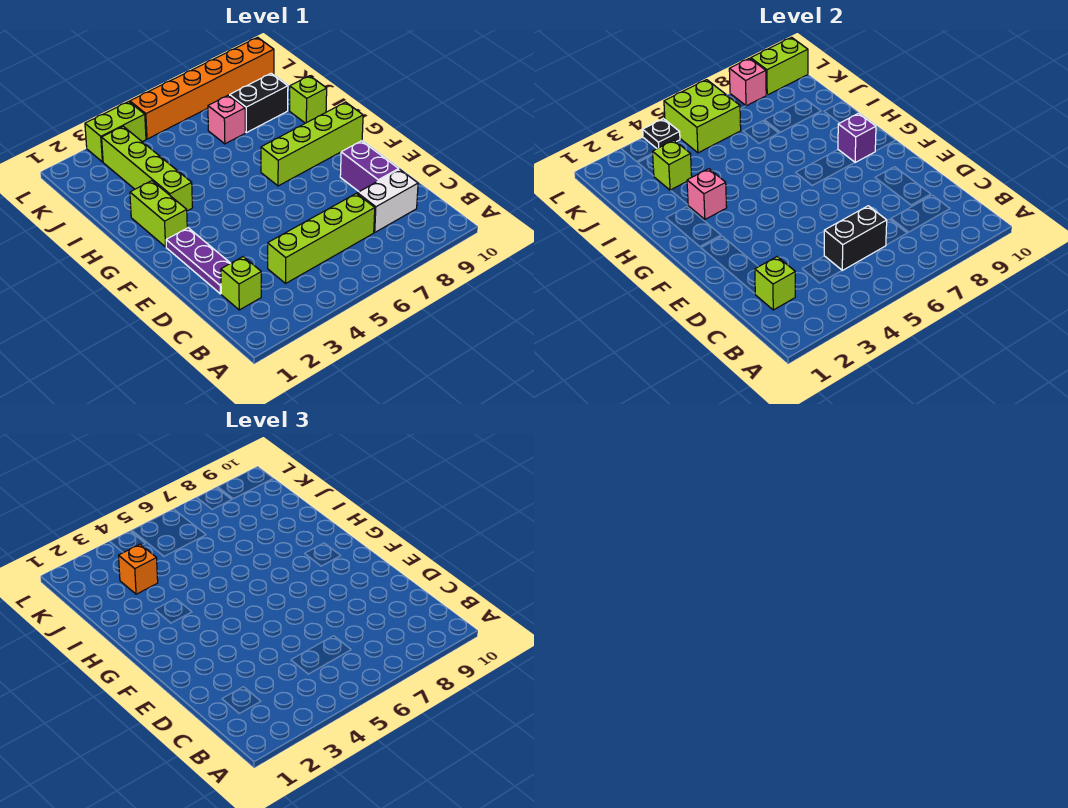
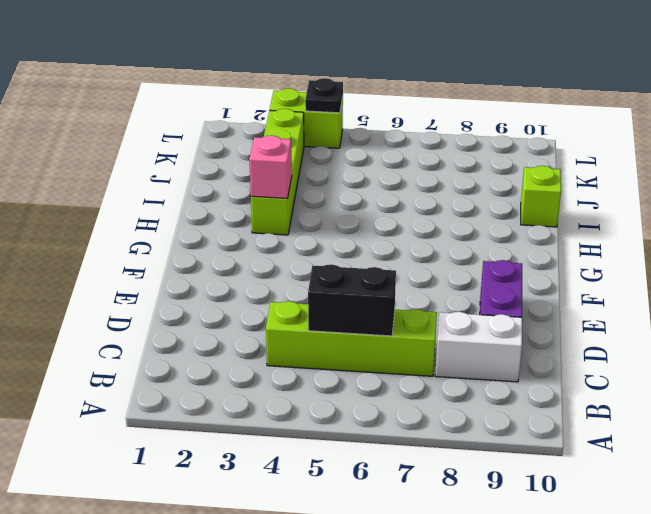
none -> lime brick C2 level 1
none -> purple plate D2:F2 level 1
none -> lime brick G2:H2 level 1

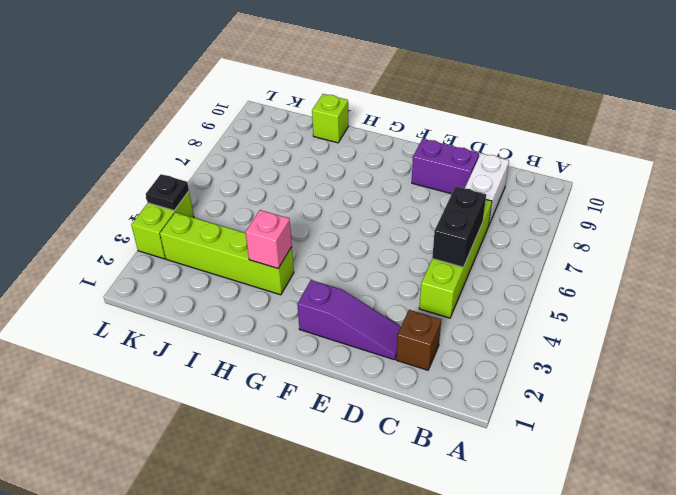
brown brick C2 level 1 -> lime brick C2 level 1
purple slope D2:F2 level 1 top F -> purple plate D2:F2 level 1
none -> lime brick G2:H2 level 1
none -> lime brick G7:G10 level 1
none -> pink brick J7 level 1

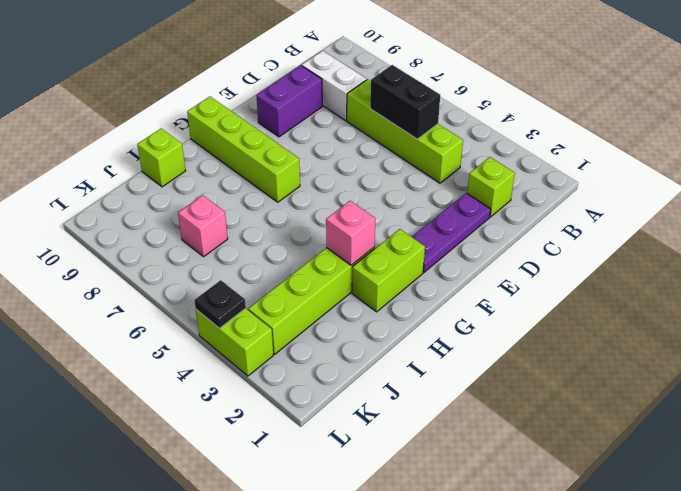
none -> black brick J8:J9 level 1
none -> orange brick L5:L10 level 1
none -> lime brick C2 level 2

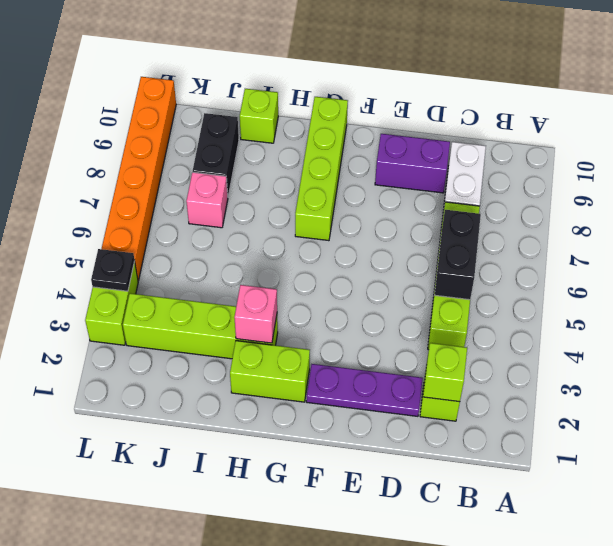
none -> purple brick G9 level 2
none -> lime brick J3 level 2
none -> lime brick K5:L6 level 2

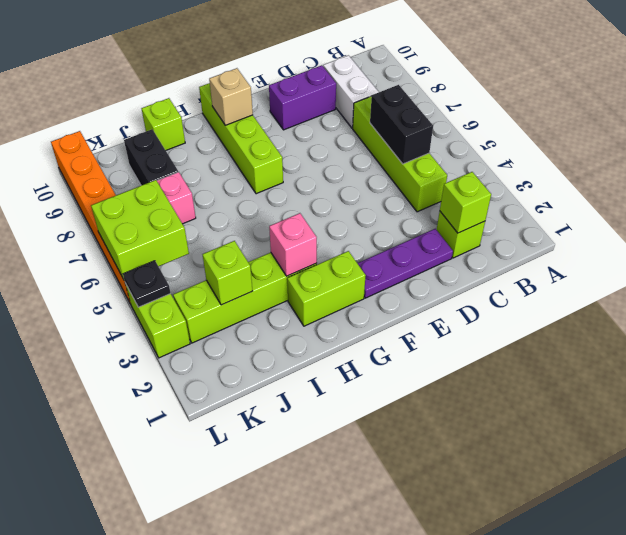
tan brick G9 level 2 -> purple brick G9 level 2
none -> pink brick L8 level 2
none -> lime brick L9:L10 level 2
none -> orange brick J3 level 3

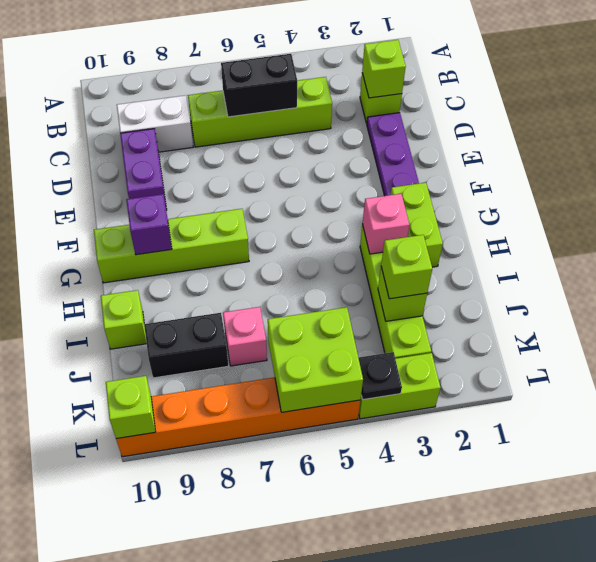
lime brick J3 level 3 -> orange brick J3 level 3
lime brick L10 level 2 -> lime brick L9:L10 level 2
none -> pink brick L8 level 2

